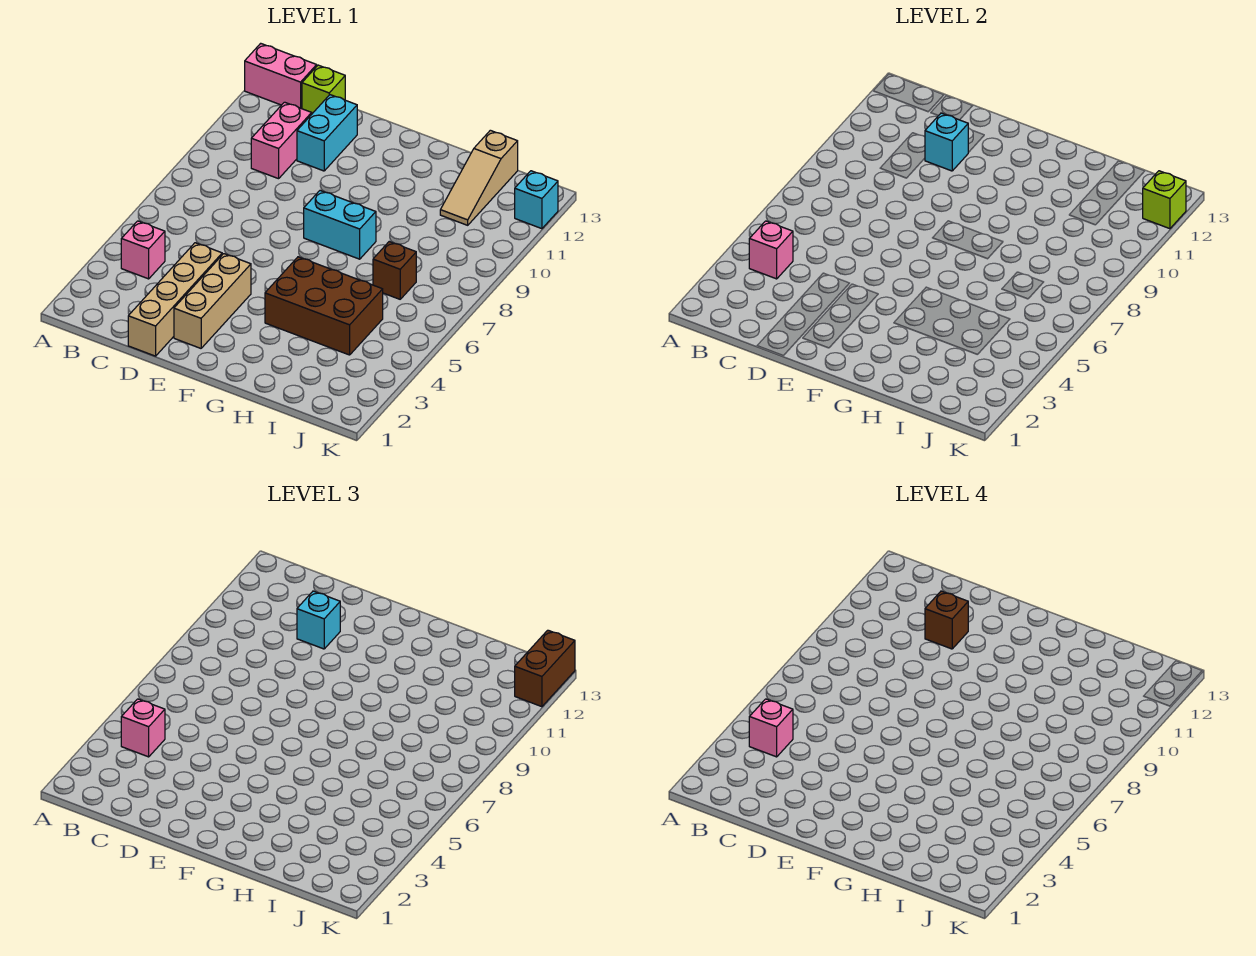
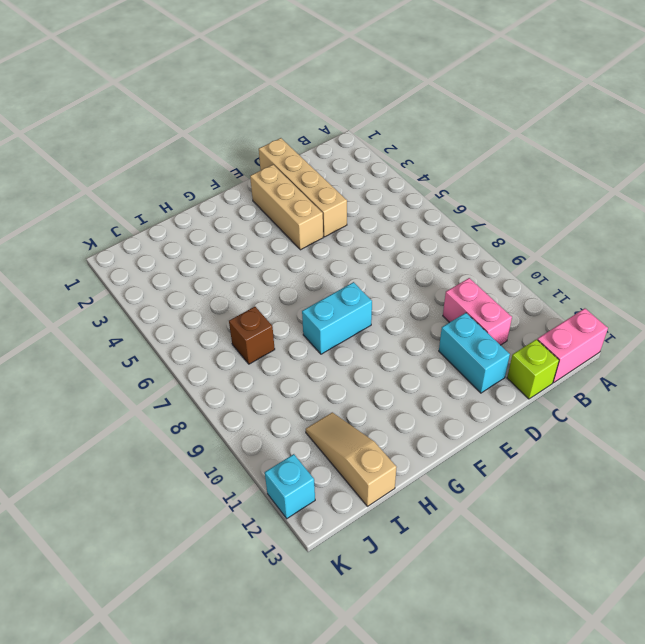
none -> pink brick B4 level 1
none -> brown brick G4:I5 level 1
none -> pink brick B4 level 2

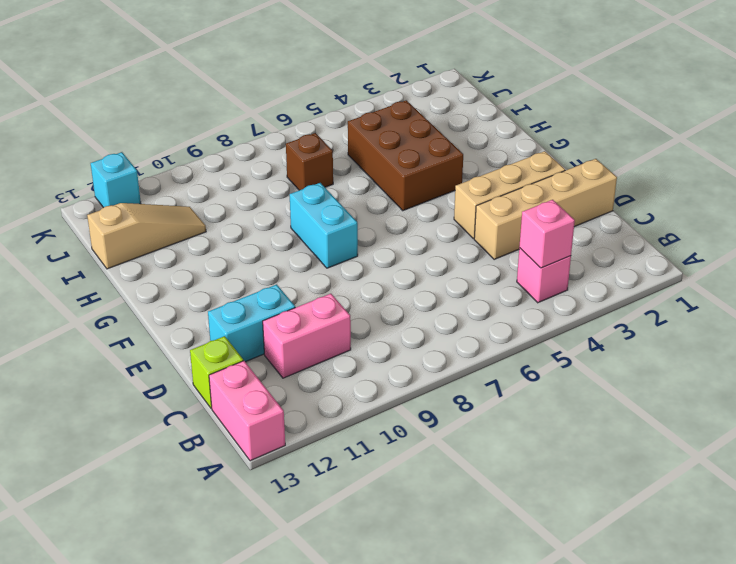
none -> cyan brick D11 level 2
none -> lime brick K12 level 2
none -> pink brick B4 level 3

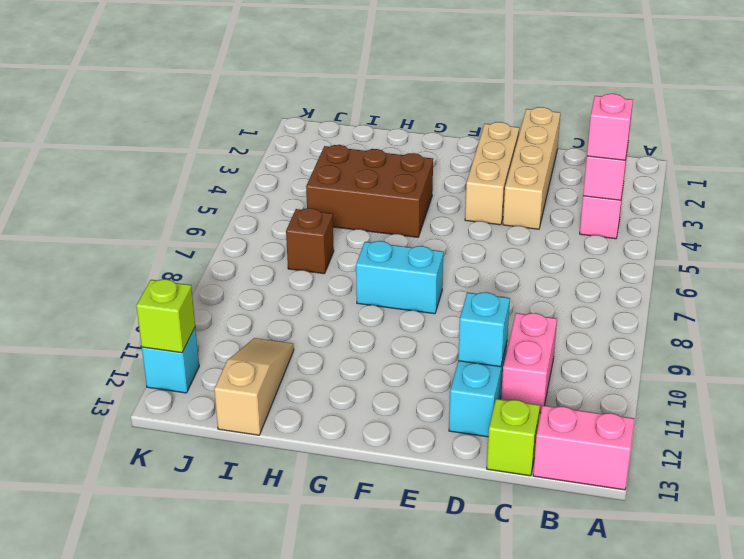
none -> cyan brick D11 level 3
none -> brown brick K12:K13 level 3
none -> pink brick B4 level 4

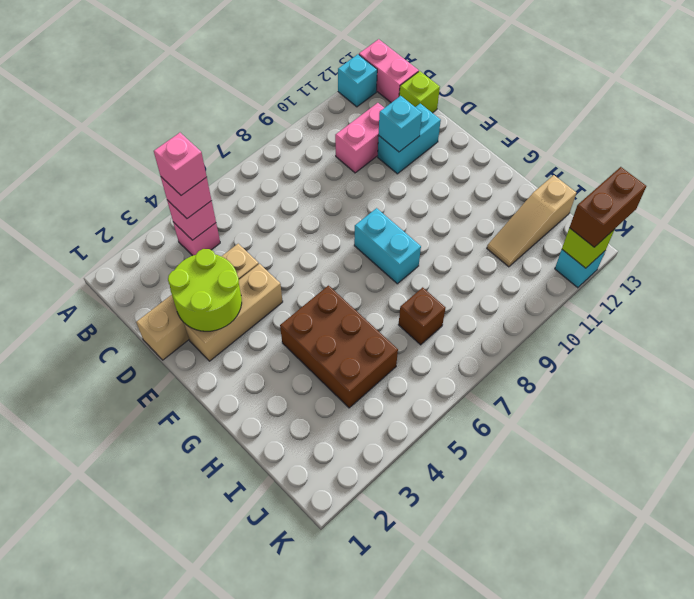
cyan brick A12 level 1 -> cyan brick D11 level 3
lime round brick D2:E3 level 2 -> none
none -> brown brick D11 level 4

